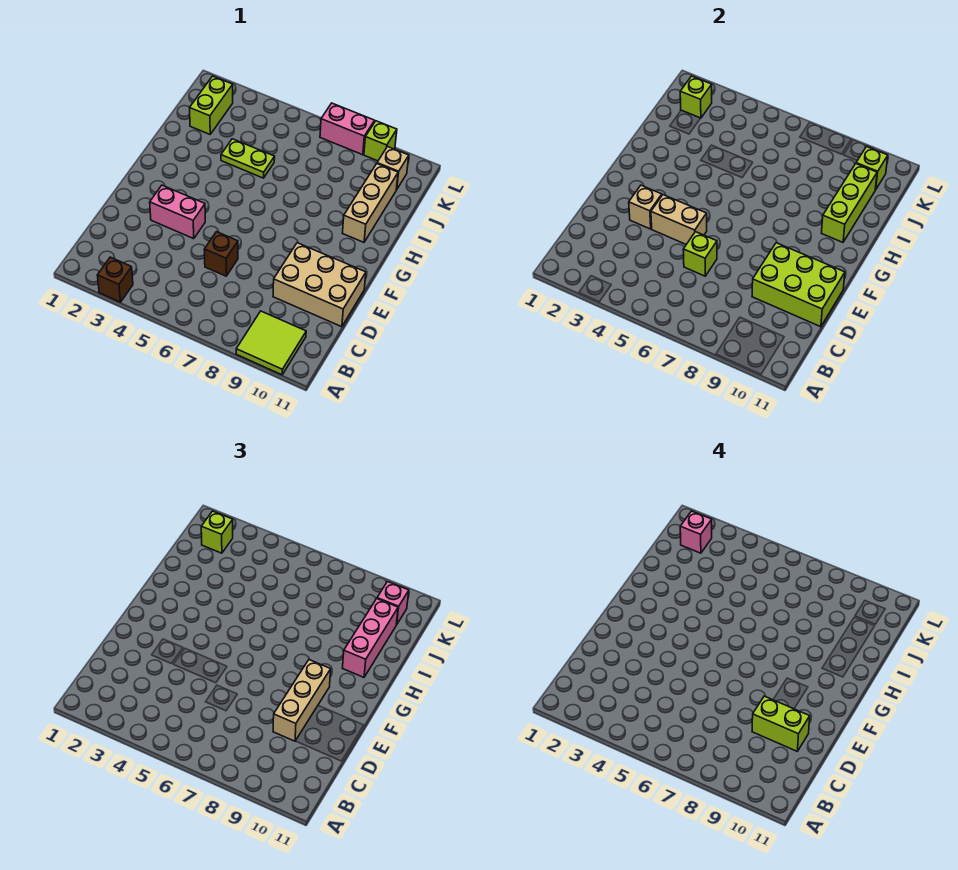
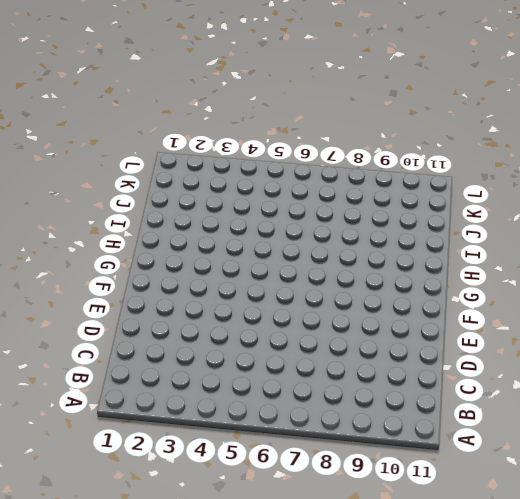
none -> brown brick A3 level 1
none -> lime tile A9:B10 level 1
none -> brown brick D6 level 1

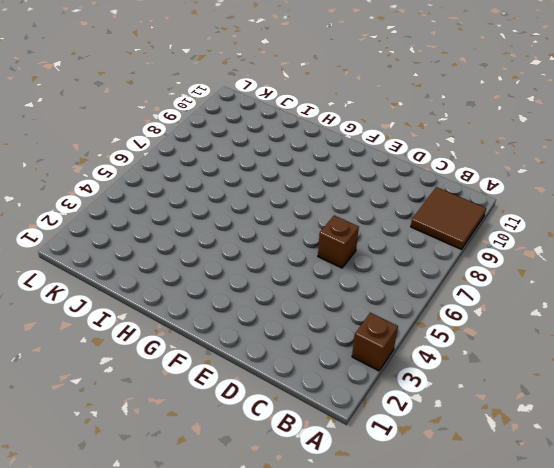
brown tile A9:B10 level 1 -> lime tile A9:B10 level 1
none -> tan brick D9:E11 level 1
none -> pink brick E3:E4 level 1
none -> tan brick H10:J10 level 1

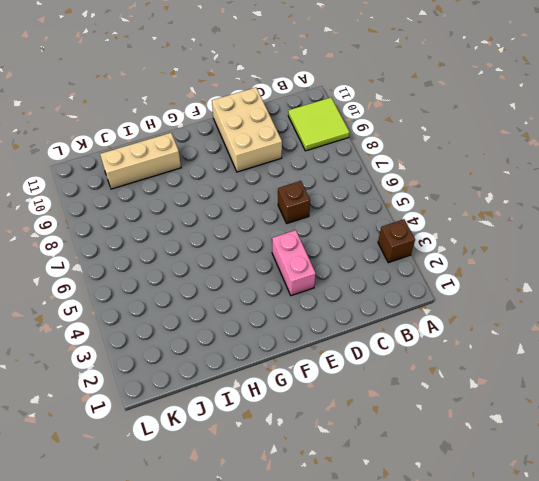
none -> lime plate I4:I5 level 1
none -> lime brick J2:K2 level 1
none -> tan brick K10 level 1

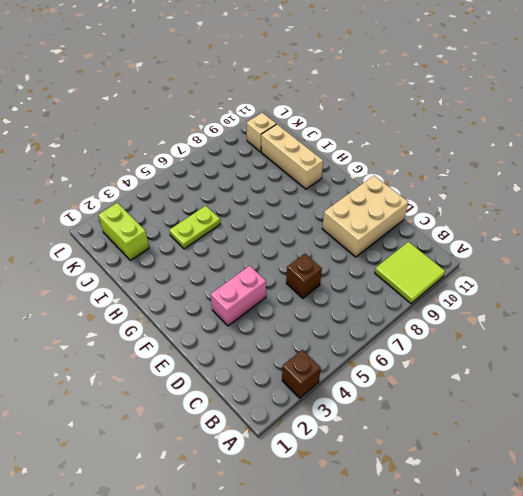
none -> pink brick L7:L8 level 1
none -> lime brick L9 level 1
none -> lime brick D6 level 2

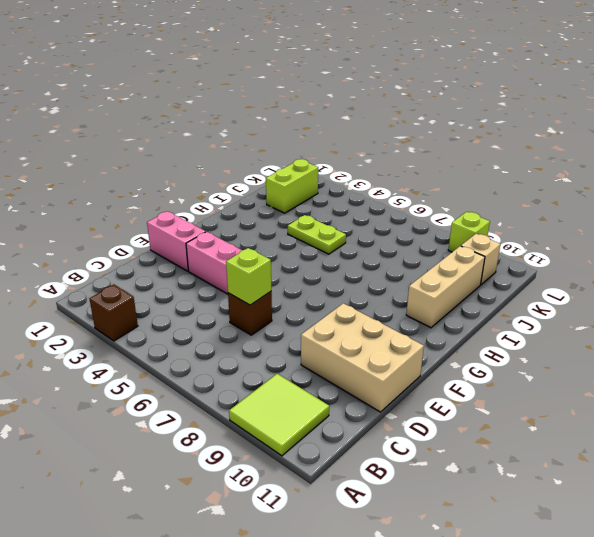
pink brick E1:E2 level 1 -> pink brick L7:L8 level 1
none -> lime brick D9:E11 level 2
none -> tan brick E3 level 2
none -> tan brick E4:E5 level 2

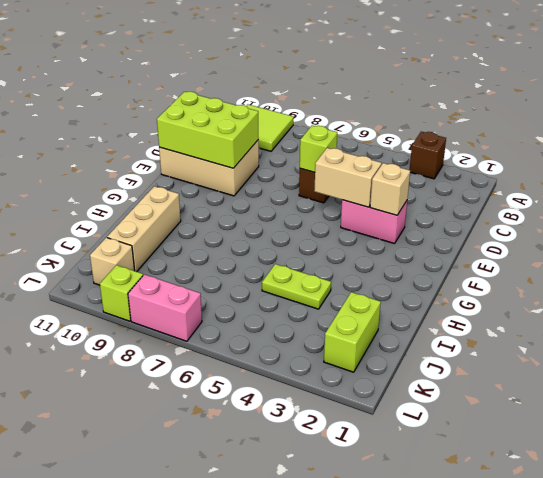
none -> lime brick H10:J10 level 2
none -> lime brick K2 level 2
none -> lime brick K10 level 2

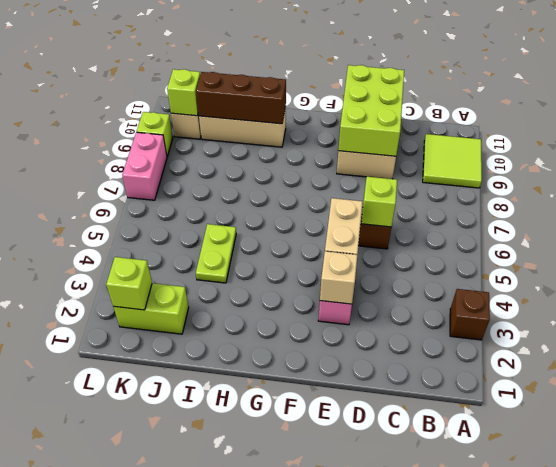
brown brick H10:J10 level 2 -> lime brick H10:J10 level 2
none -> tan brick D9:F9 level 3
none -> pink brick H10:J10 level 3
none -> lime brick K2 level 3

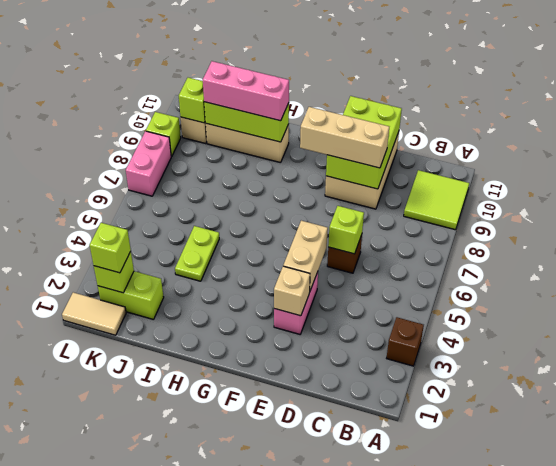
tan tile K1:L1 level 1 -> none
none -> pink brick K10 level 3
none -> lime brick D9:D10 level 4
none -> pink brick K2 level 4

